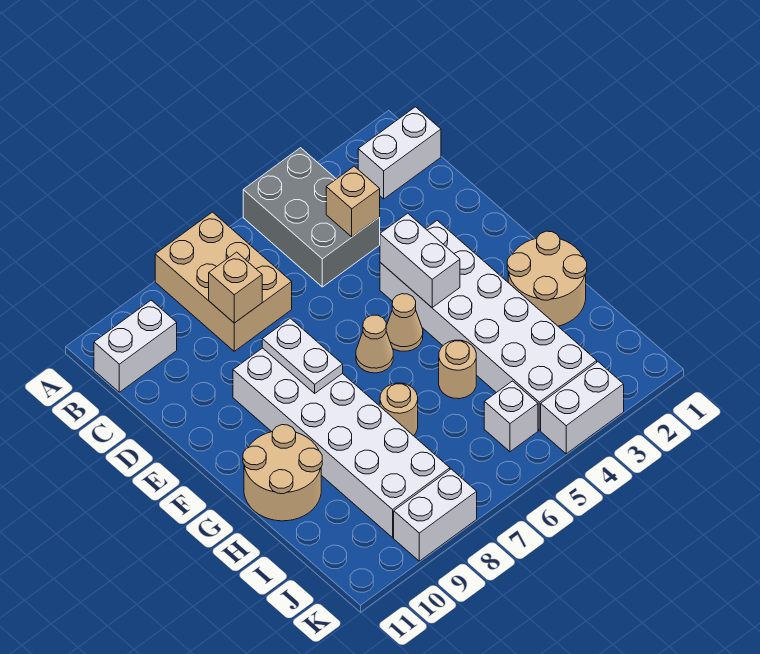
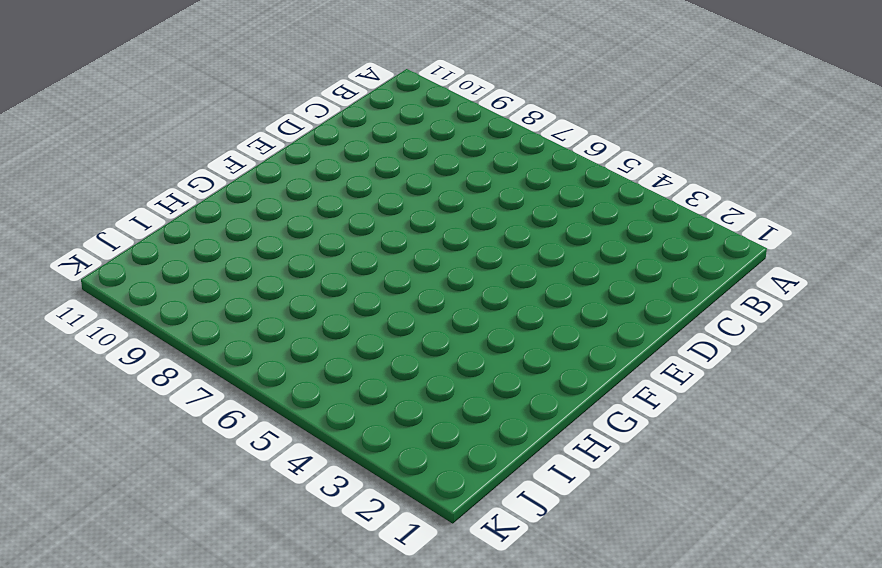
none -> grey brick A4:C5 level 1
none -> tan brick A7:C8 level 1
none -> white brick B1:B2 level 1

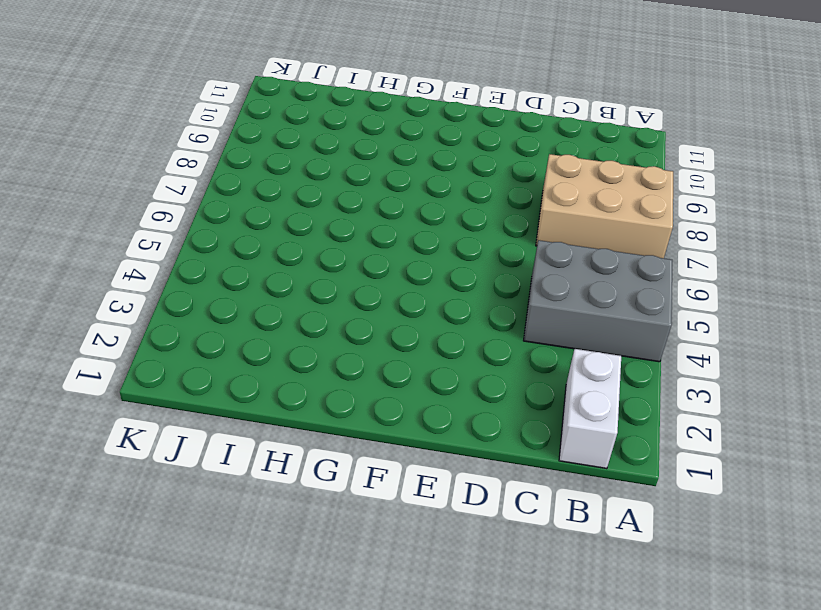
none -> white brick B10:B11 level 1
none -> white brick E3:J4 level 1
none -> white brick E8:J9 level 1

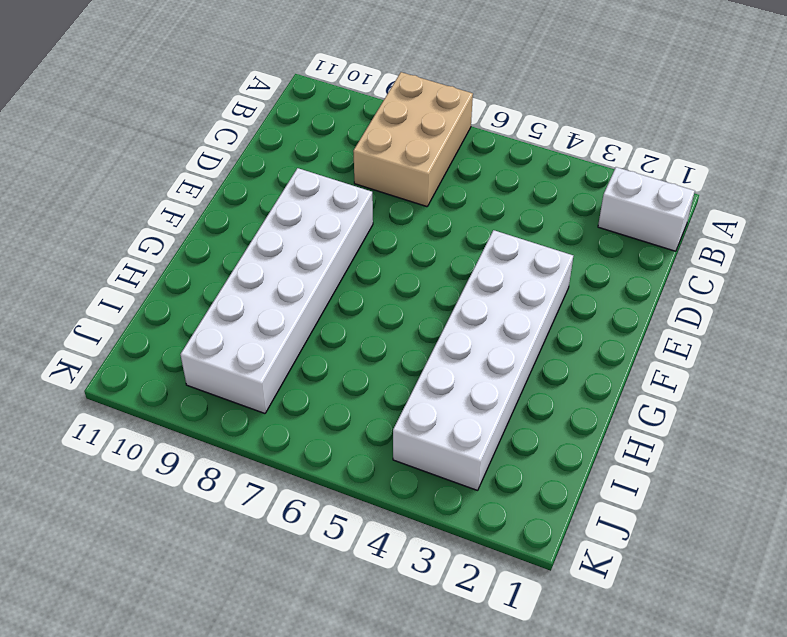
none -> grey brick A4:C5 level 1
none -> white brick B10:B11 level 1
none -> tan cone F5 level 1

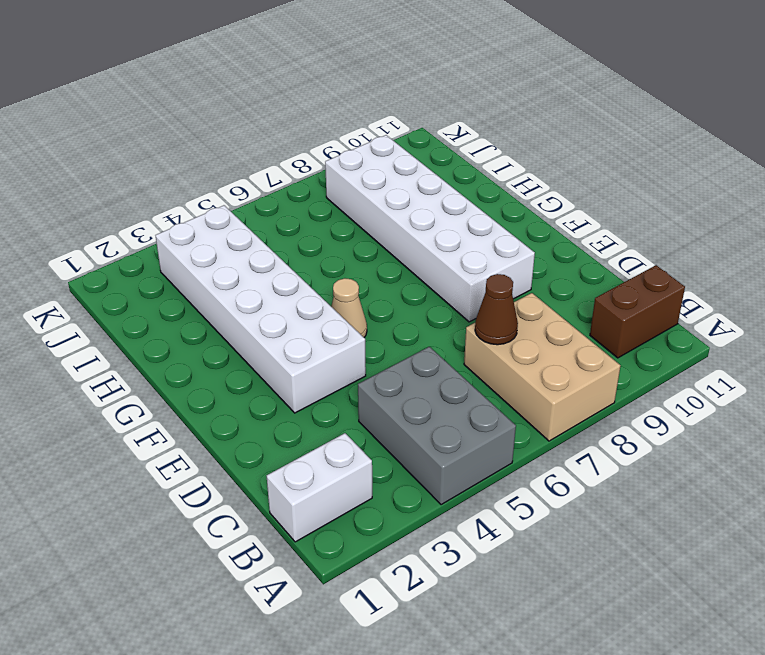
brown brick B10:B11 level 1 -> white brick B10:B11 level 1
brown cone C7 level 2 -> none
none -> tan cone F6 level 1
none -> tan round brick G1:H2 level 1
none -> tan round brick G10:H11 level 1

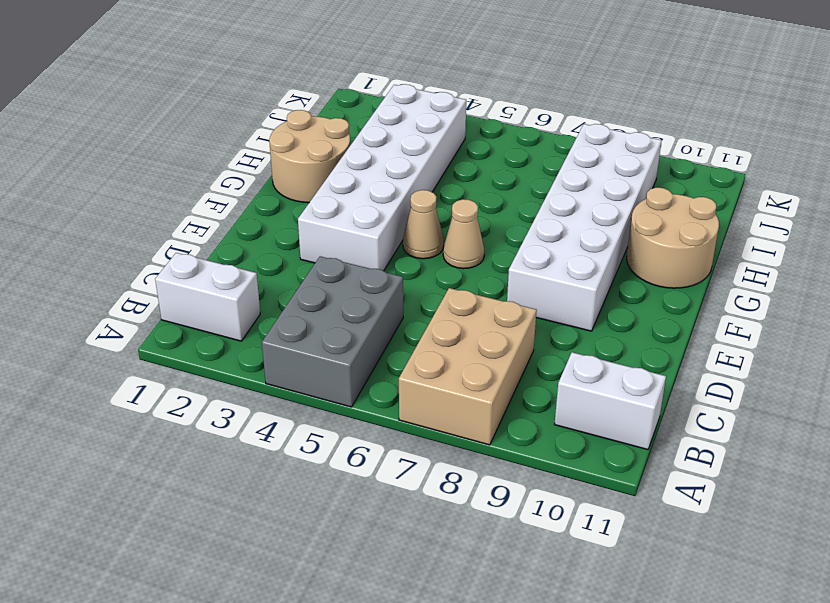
none -> tan round brick H5 level 1
none -> tan round brick H7 level 1
none -> white brick J5 level 1

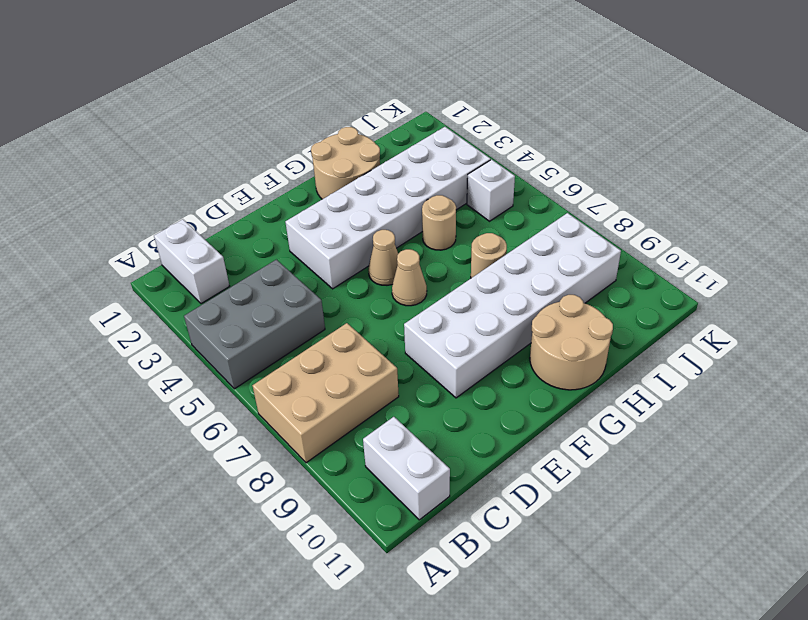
none -> white brick K3:K4 level 1
none -> white brick K8:K9 level 1
none -> tan brick C4 level 2

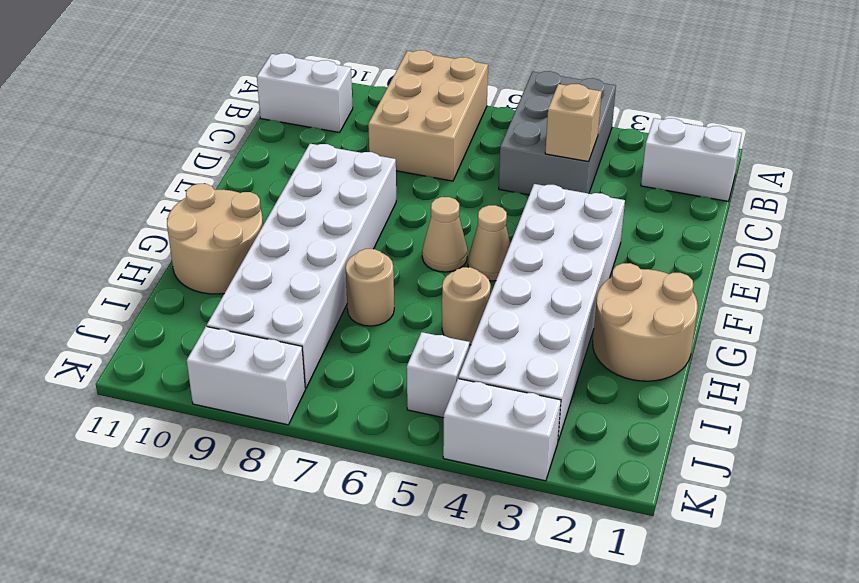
none -> tan brick C8 level 2
none -> white brick E4:F4 level 2
none -> white plate E8:F8 level 2

